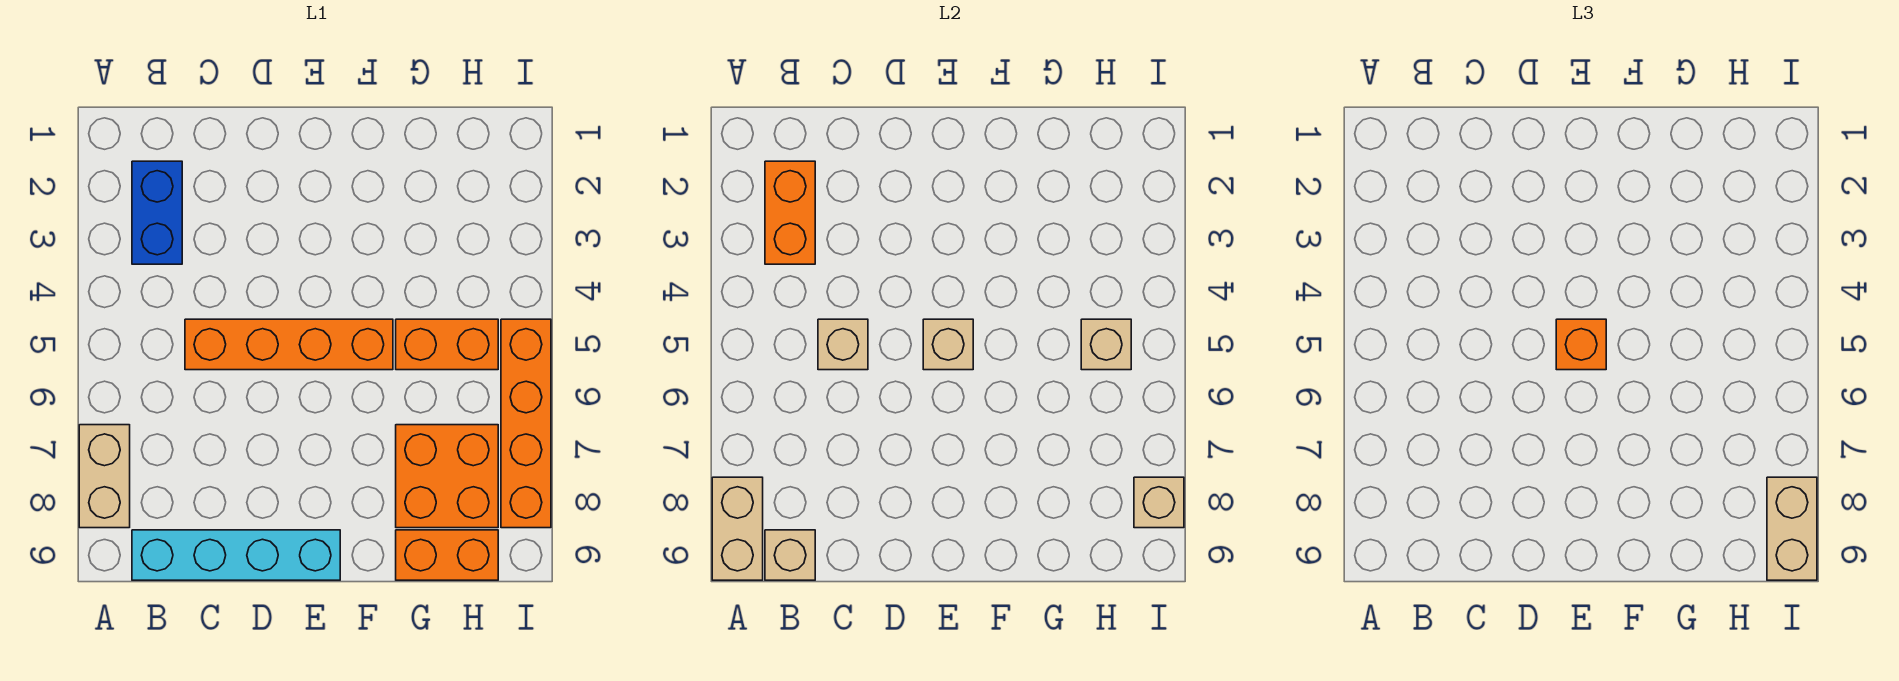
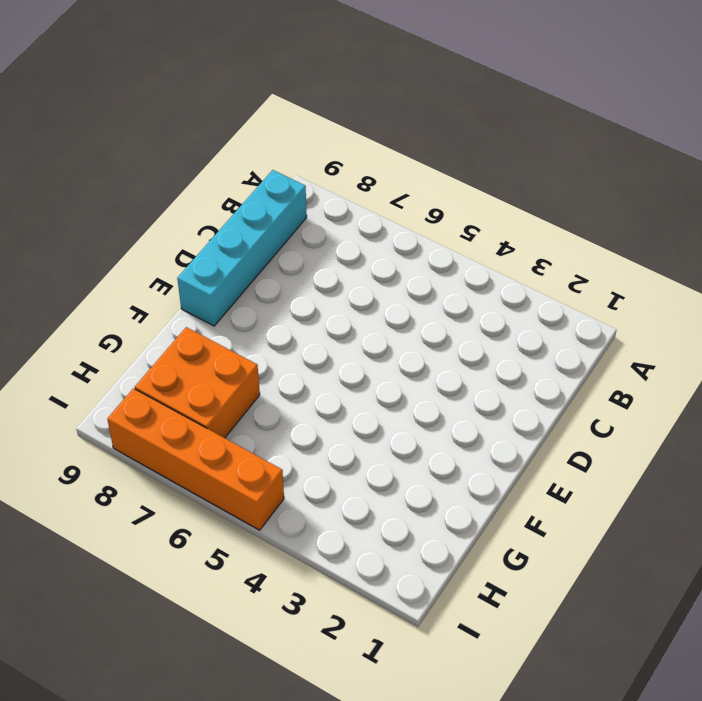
none -> tan brick A7:A8 level 1
none -> blue brick B2:B3 level 1
none -> orange brick C5:F5 level 1

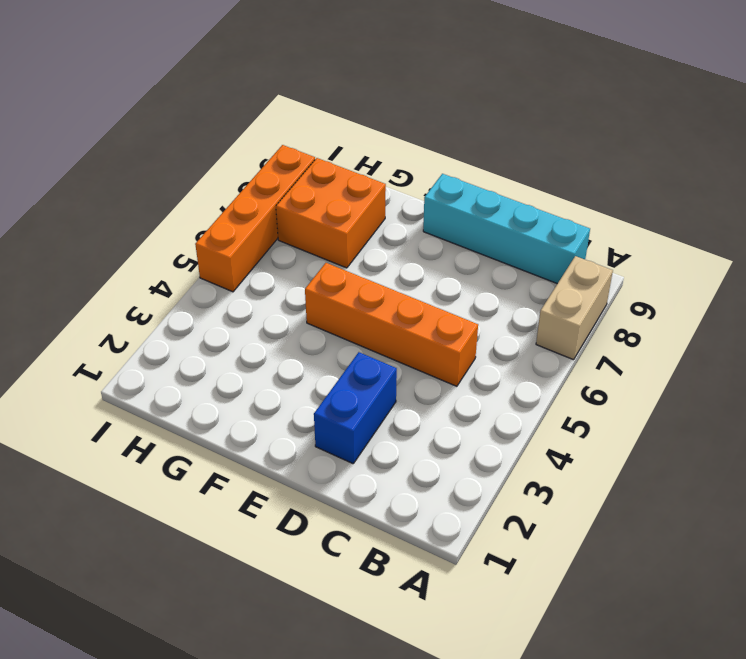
blue brick D2:D3 level 1 -> blue brick B2:B3 level 1
none -> orange brick G5:H5 level 1
none -> orange brick G9:H9 level 1
none -> tan brick A8:A9 level 2

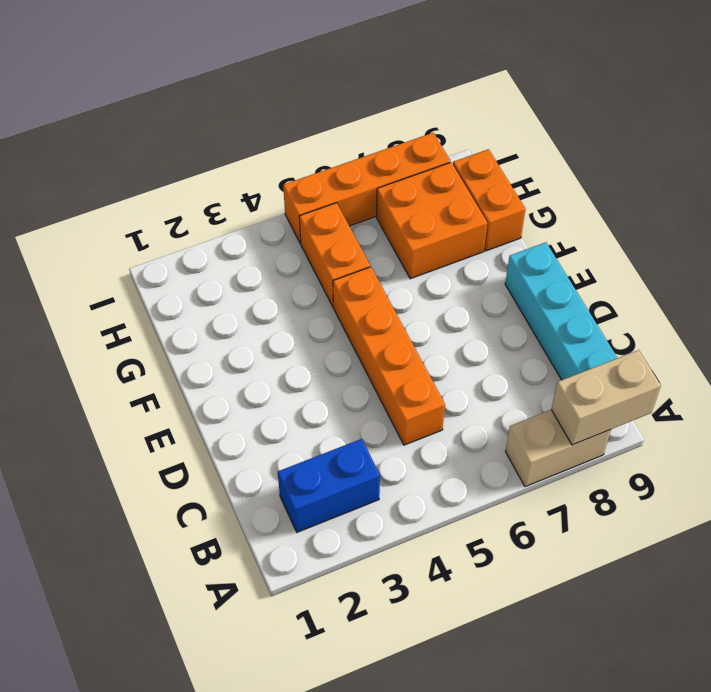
none -> orange brick B2:B3 level 2
none -> tan brick B9 level 2
none -> tan brick C5 level 2

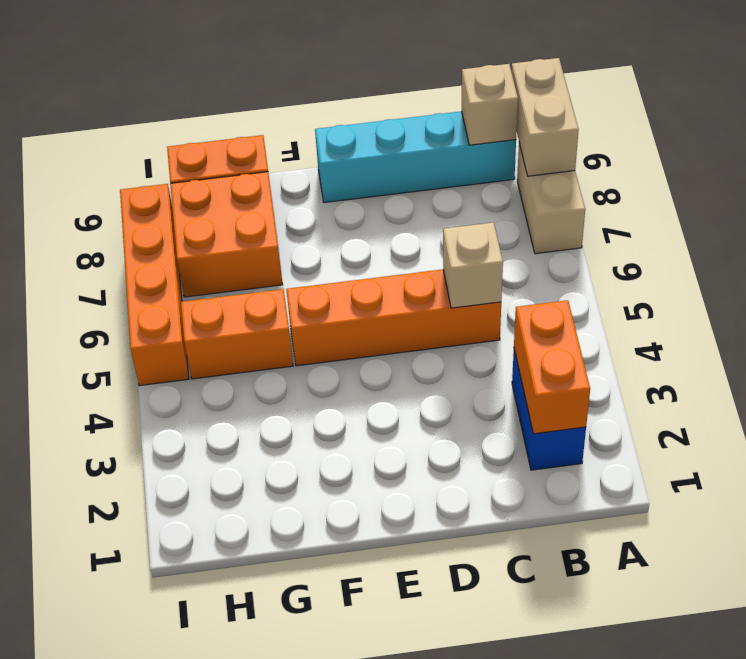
none -> tan brick E5 level 2
none -> tan brick H5 level 2
none -> tan brick I8 level 2

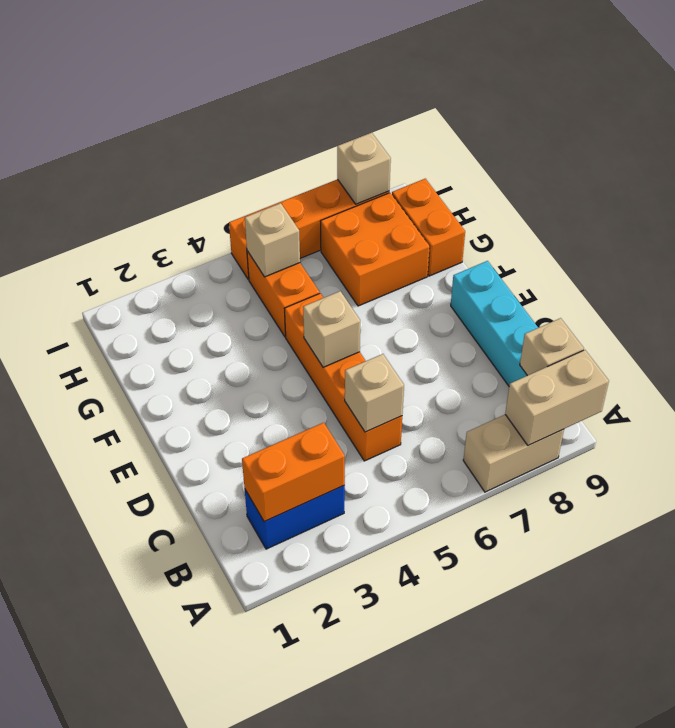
none -> orange brick E5 level 3
none -> tan brick I8:I9 level 3

